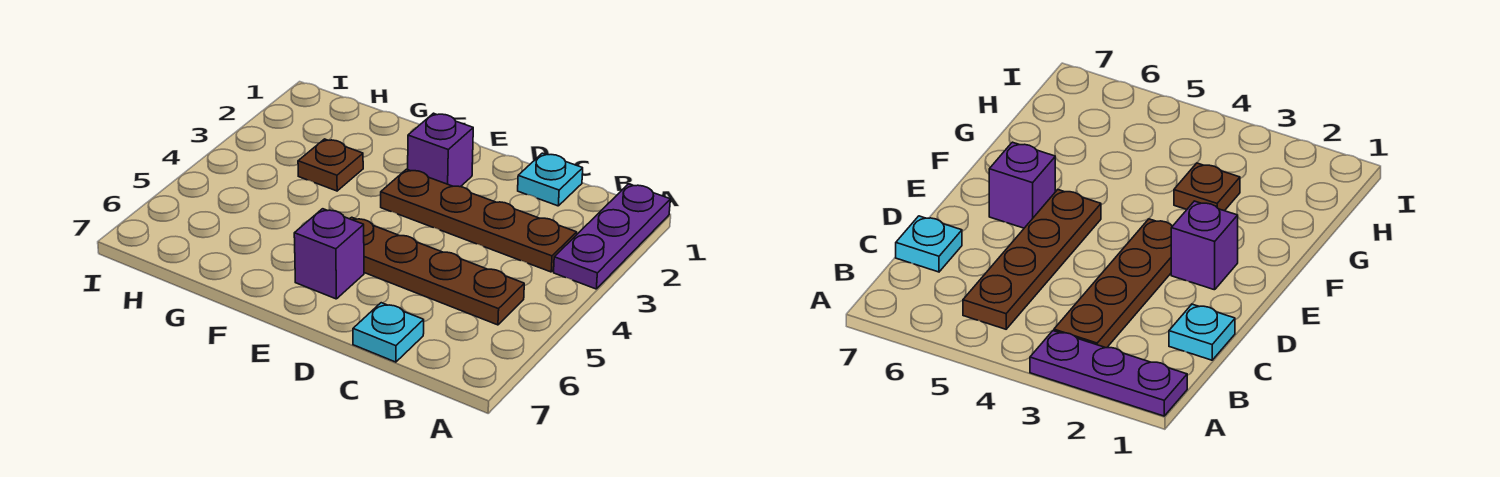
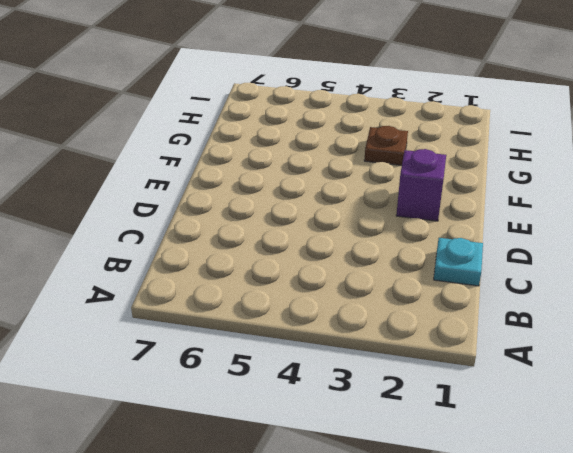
none -> purple plate A1:A3 level 1
none -> brown plate B3:E3 level 1

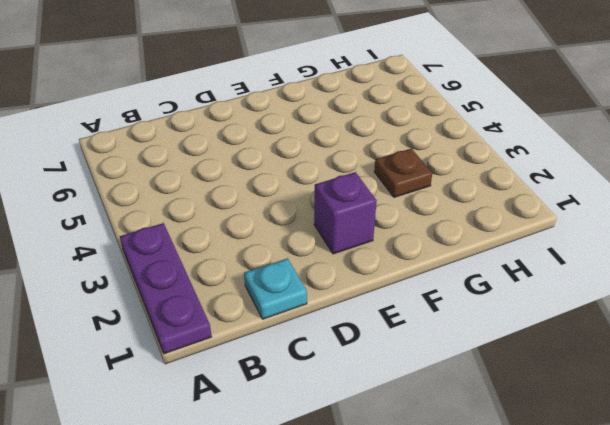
none -> brown plate B3:E3 level 1
none -> brown plate B5:E5 level 1

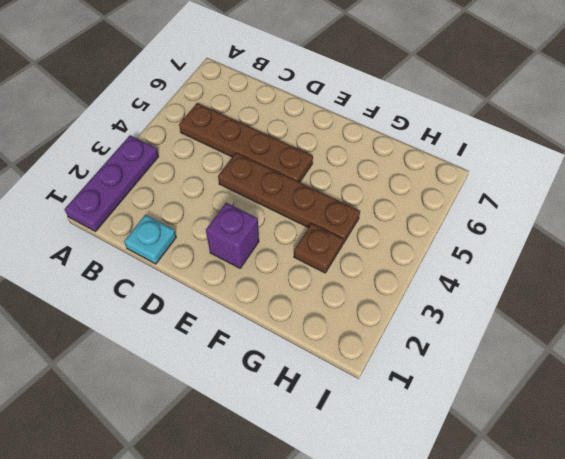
brown plate D4:G4 level 1 -> brown plate B3:E3 level 1
none -> cyan plate C7 level 1
none -> purple brick E6 level 1

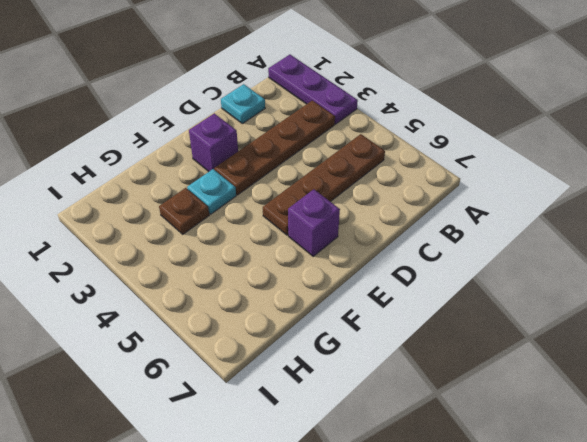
cyan plate F3 level 1 -> cyan plate C7 level 1

